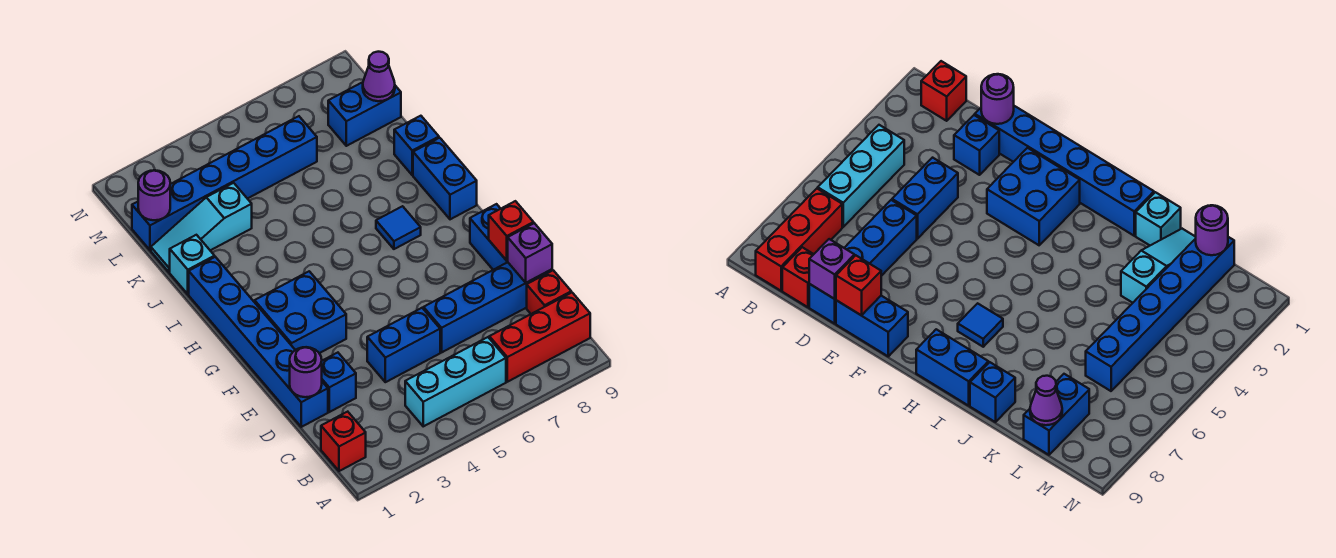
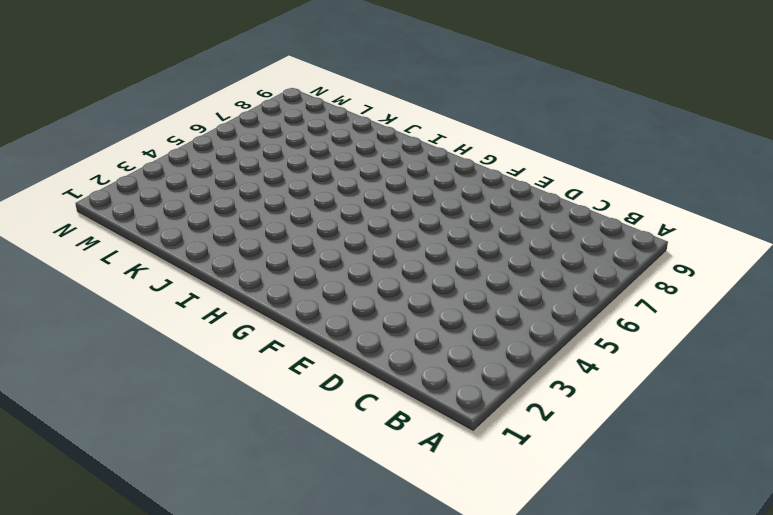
none -> red brick B1 level 1
none -> cyan brick B4:B6 level 1
none -> red brick B7:B9 level 1

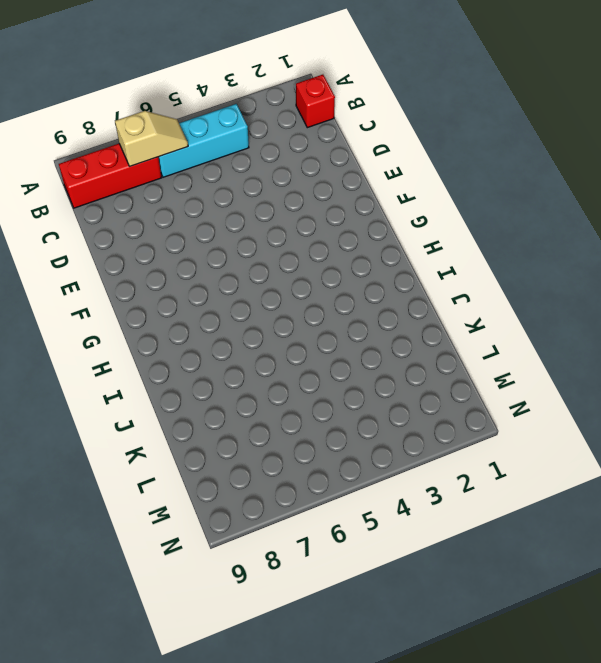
tan slope B6:B7 level 2 top 7 -> none
none -> red brick C9 level 1
none -> blue brick D1:I1 level 1
none -> blue brick D2 level 1

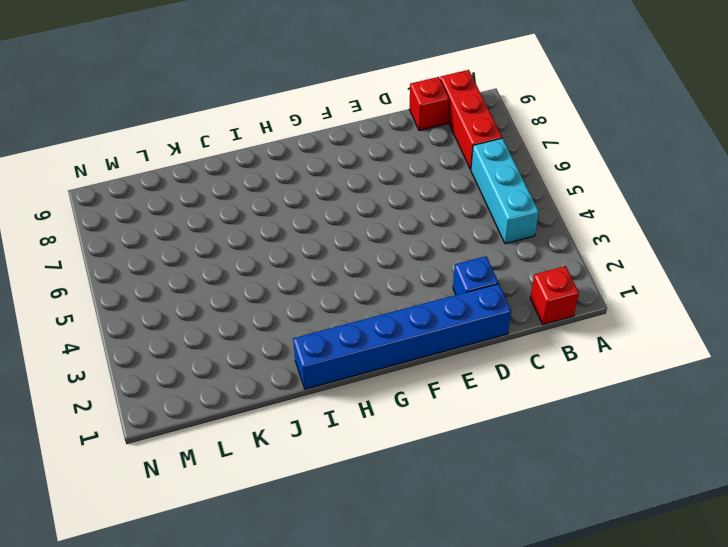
none -> blue brick D4:D5 level 1
none -> blue brick D6:D9 level 1
none -> blue brick E9:F9 level 1

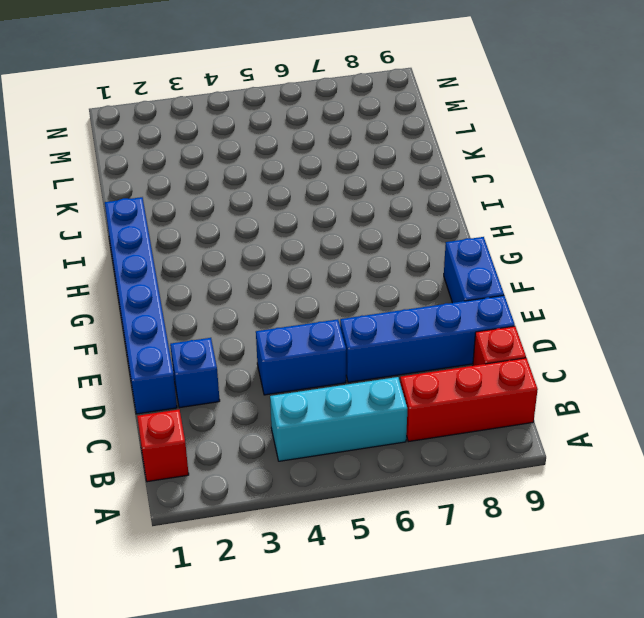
none -> blue brick F2:G3 level 1
none -> blue tile H7 level 1
none -> blue brick H9:I9 level 1

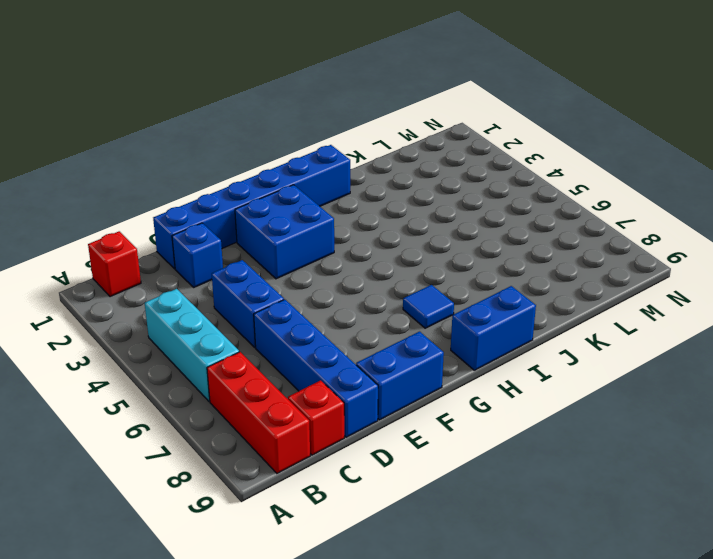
none -> cyan brick J1 level 1
none -> blue brick J9 level 1
none -> cyan slope K1:K3 level 1 top 3

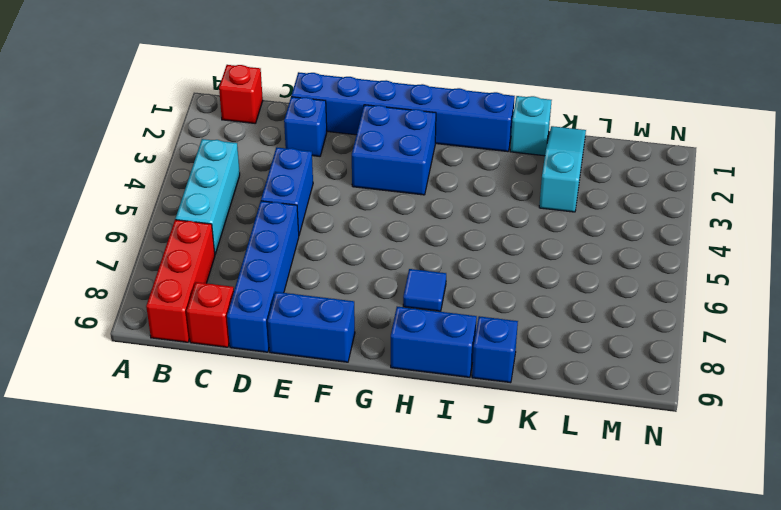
none -> blue brick L1:L6 level 1
none -> blue brick L8:L9 level 1
none -> purple round brick D1 level 2

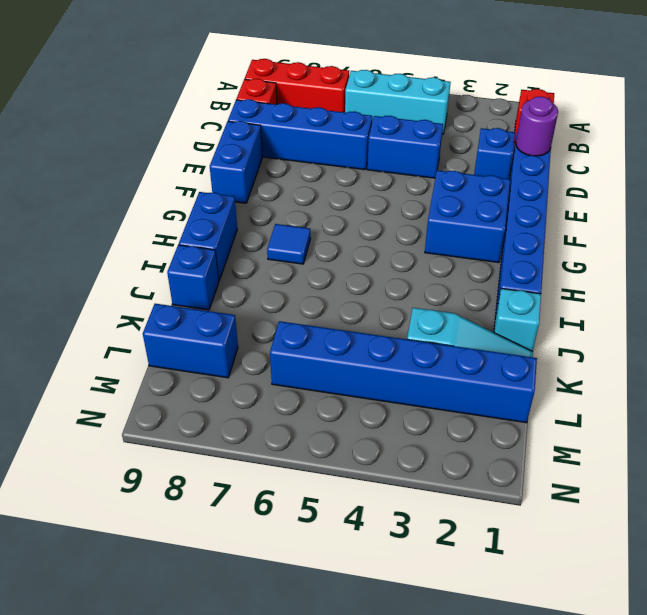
none -> purple brick D9 level 2
none -> red brick E9 level 2
none -> purple round brick L1 level 2

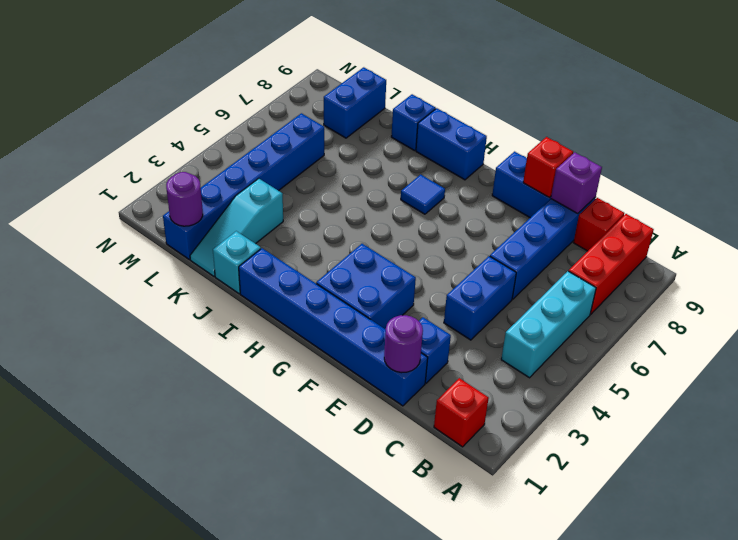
none -> purple cone L9 level 2

